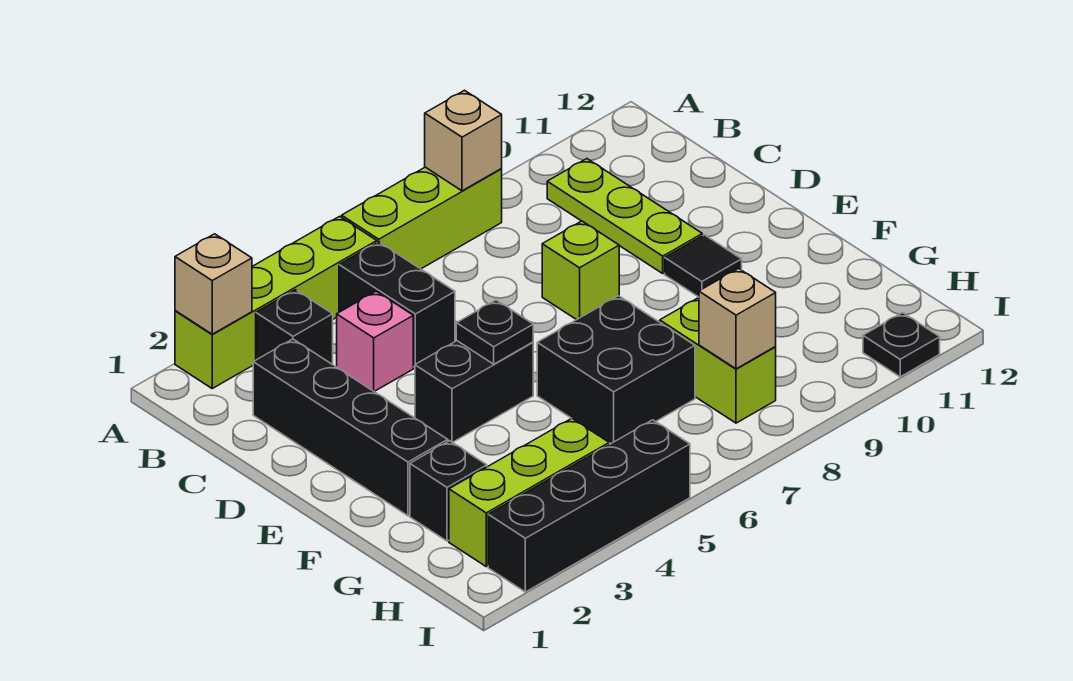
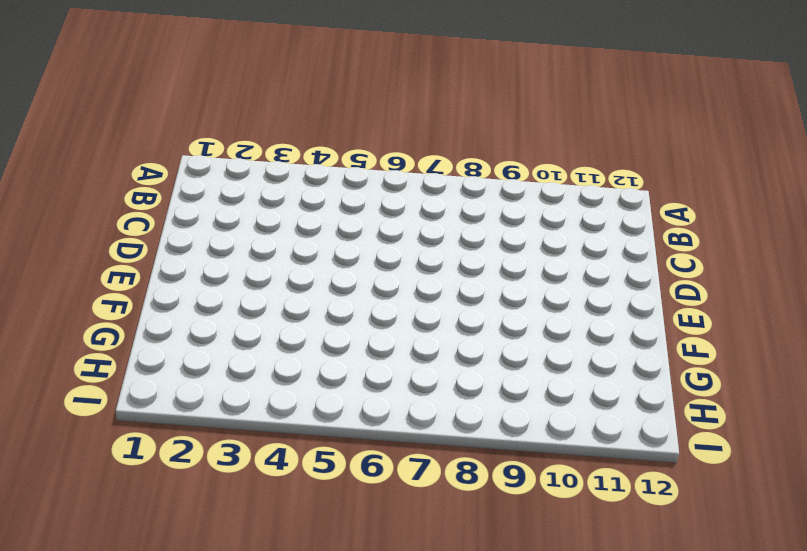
none -> lime brick A2:A5 level 1
none -> lime brick A6:A8 level 1
none -> black brick B3 level 1

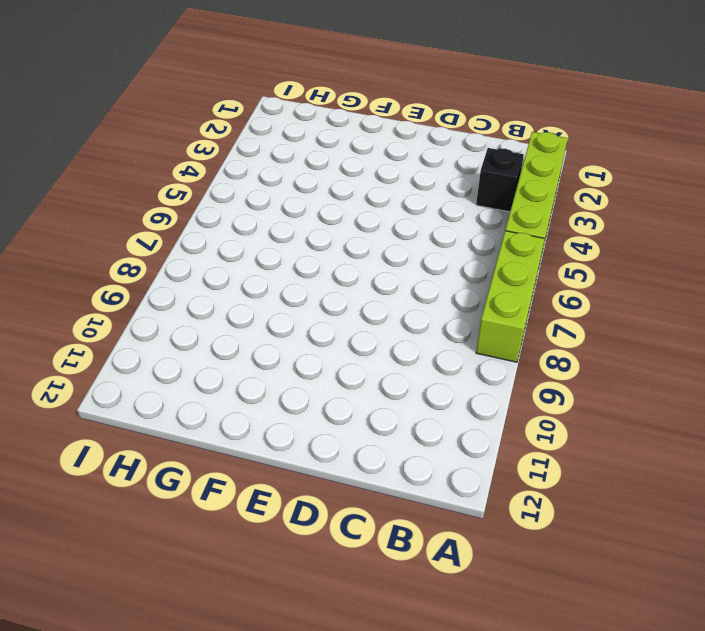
none -> black brick B5:C5 level 1
none -> lime plate B10:D10 level 1
none -> black brick C2:F2 level 1

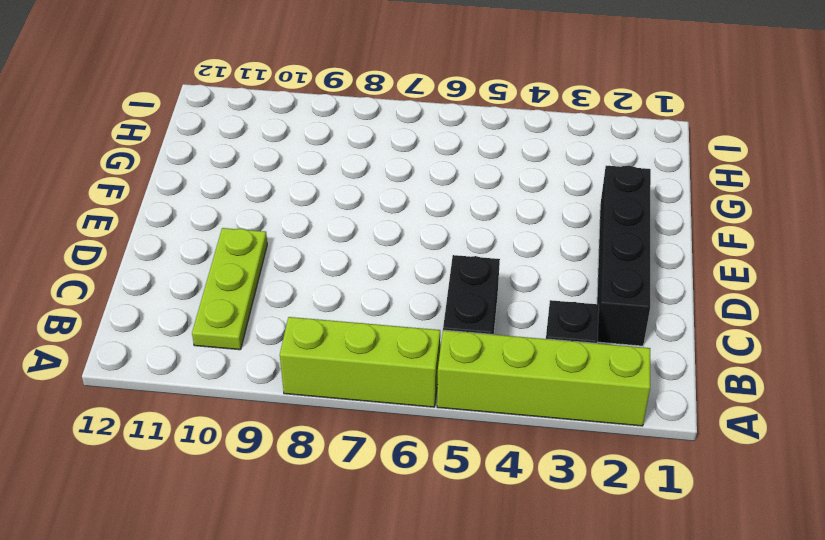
none -> pink brick C4 level 1
none -> lime brick D8 level 1
none -> black brick E4:E5 level 1

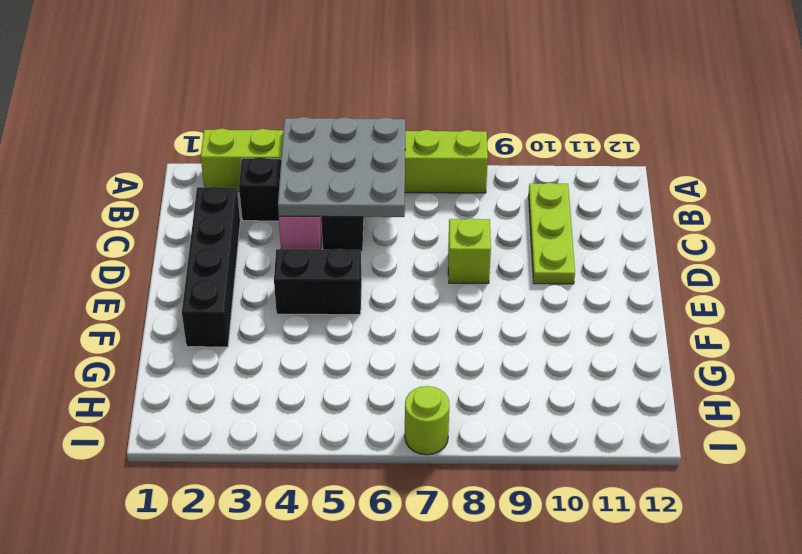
grey plate A4:C6 level 2 -> none
lime round brick I7 level 1 -> none
none -> black tile E10 level 1
none -> black brick F6:G7 level 1
none -> black brick G2 level 1

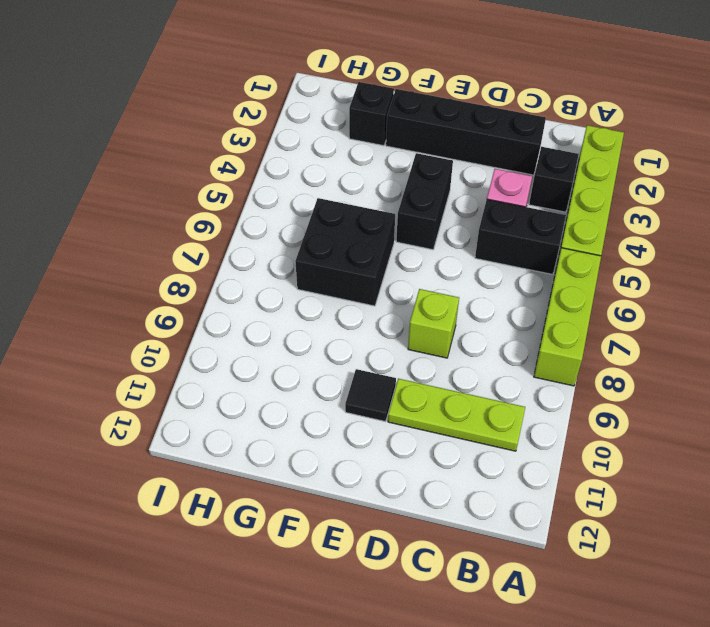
none -> lime brick G8:H8 level 1
none -> lime brick H2:H4 level 1
none -> black brick I2:I5 level 1

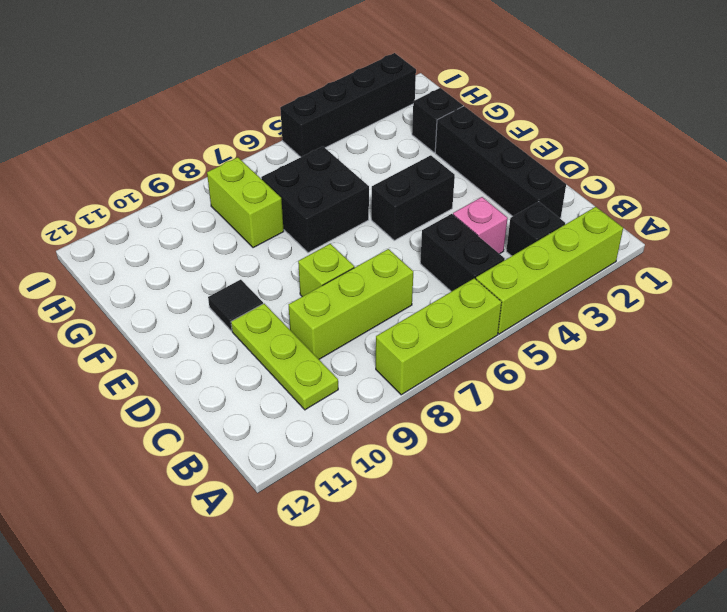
lime brick C7:C9 level 1 -> lime brick H2:H4 level 1
none -> black plate I11 level 1
none -> tan brick A2 level 2
none -> tan brick A8 level 2

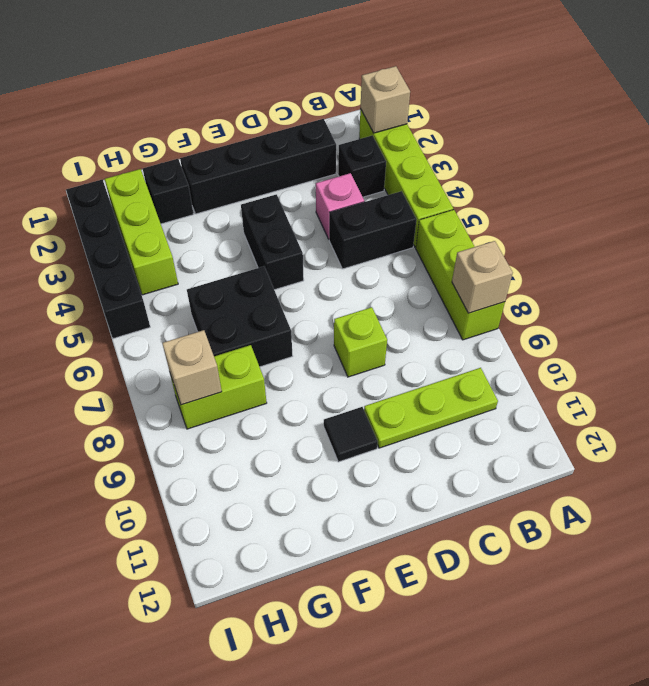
none -> black plate I11 level 1
none -> black plate E5 level 2

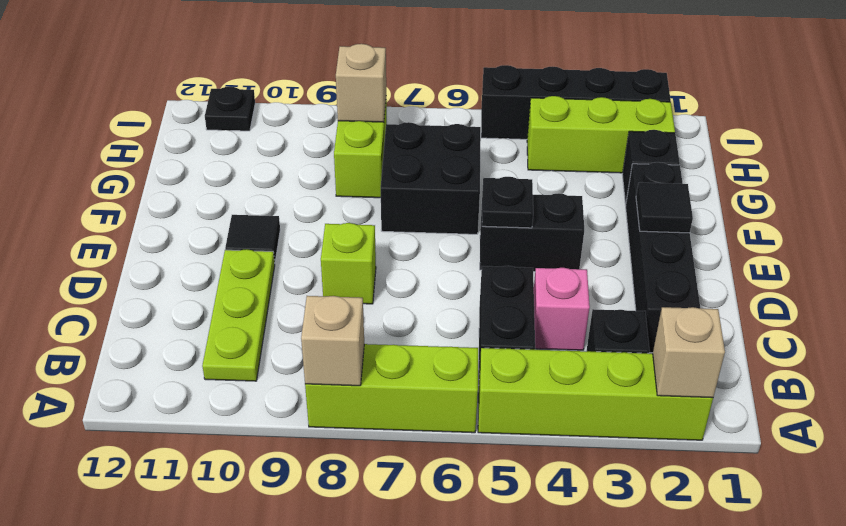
black tile E2 level 2 -> none

